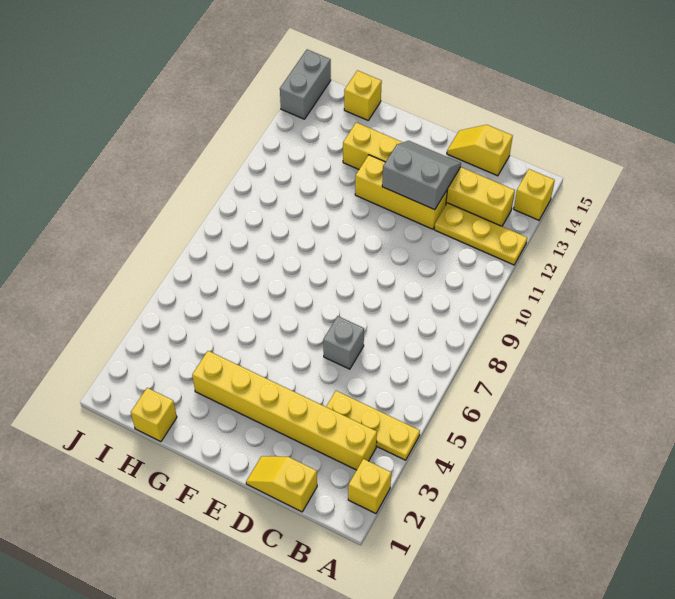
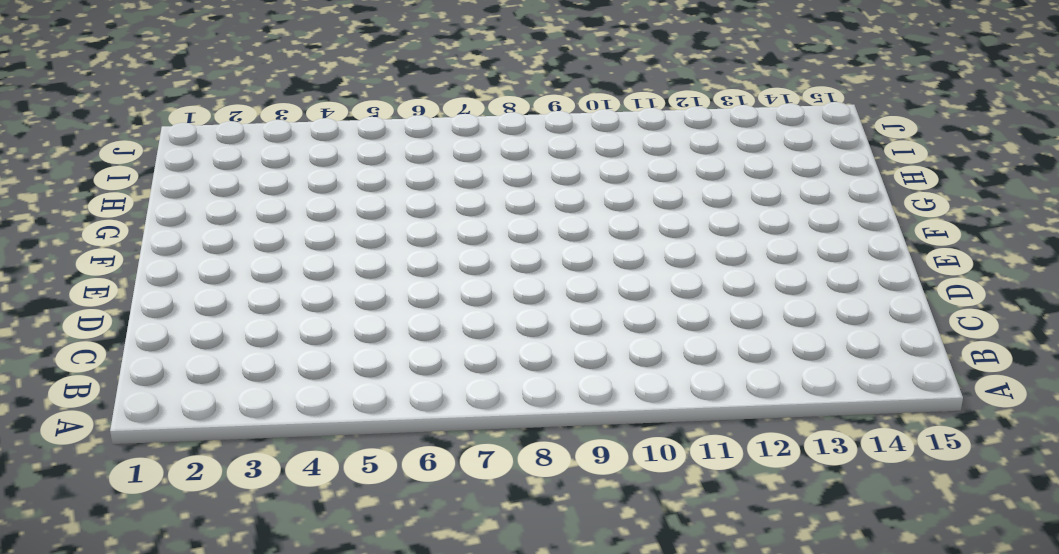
none -> yellow brick A2 level 1
none -> yellow plate A4:C4 level 1
none -> yellow plate A12:C12 level 1

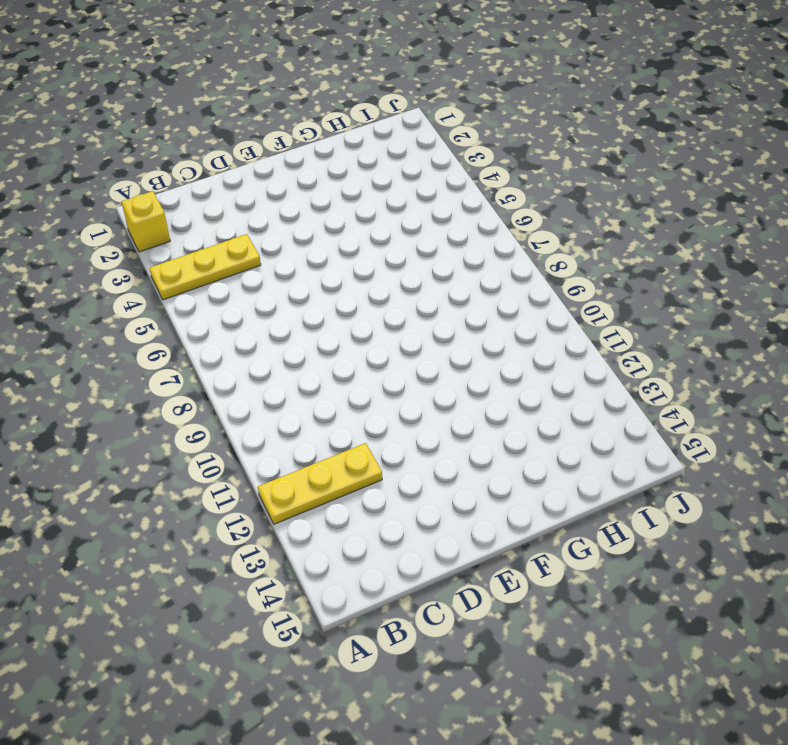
none -> yellow brick A14 level 1
none -> yellow brick B3:G3 level 1
none -> yellow brick B13:G13 level 1

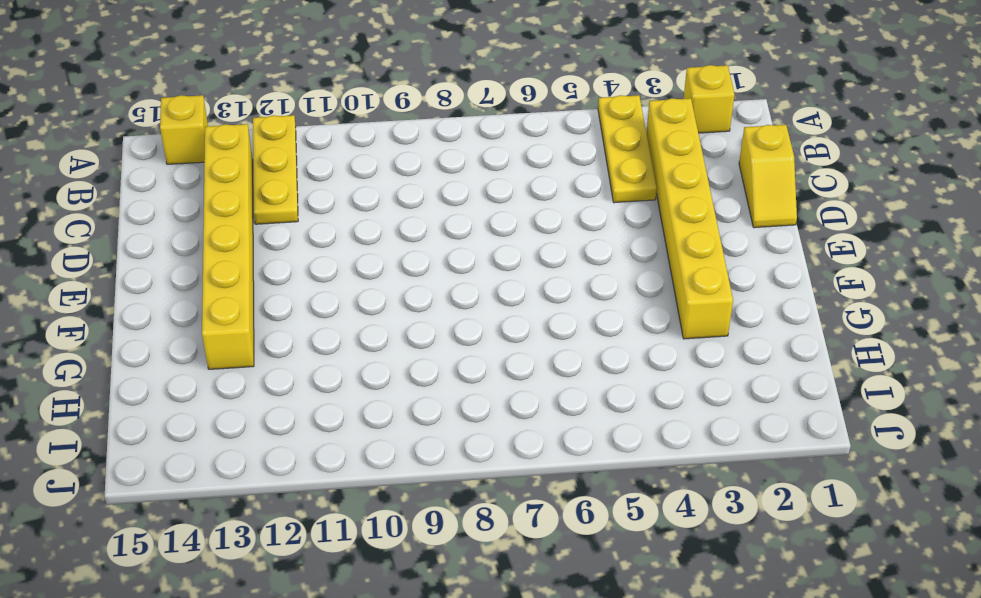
none -> yellow slope C15:D15 level 1 top C
none -> grey brick D6 level 1
none -> yellow brick D12:F12 level 1

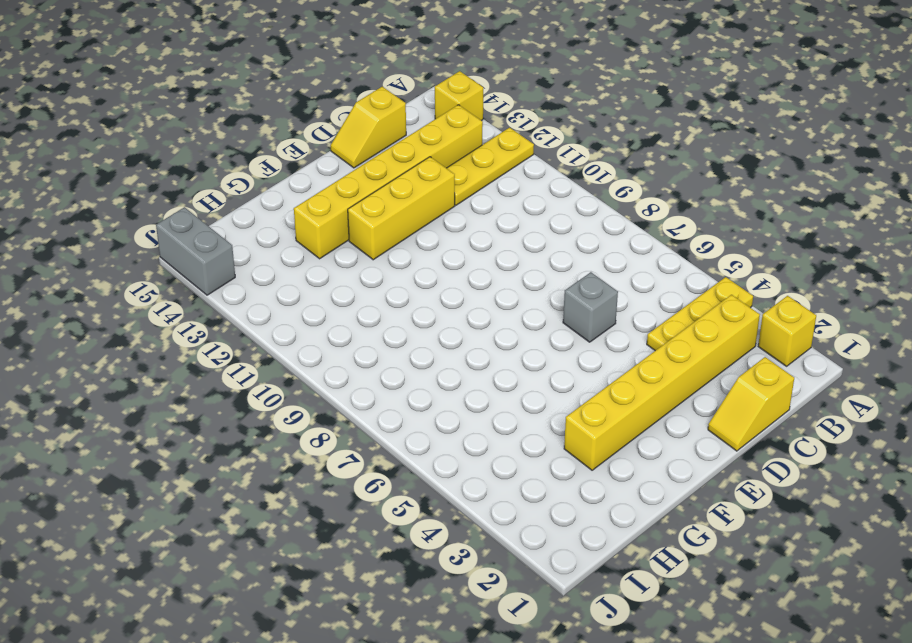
none -> yellow brick H1 level 1
none -> yellow brick H15 level 1
none -> grey slope D12:E13 level 2 top 12

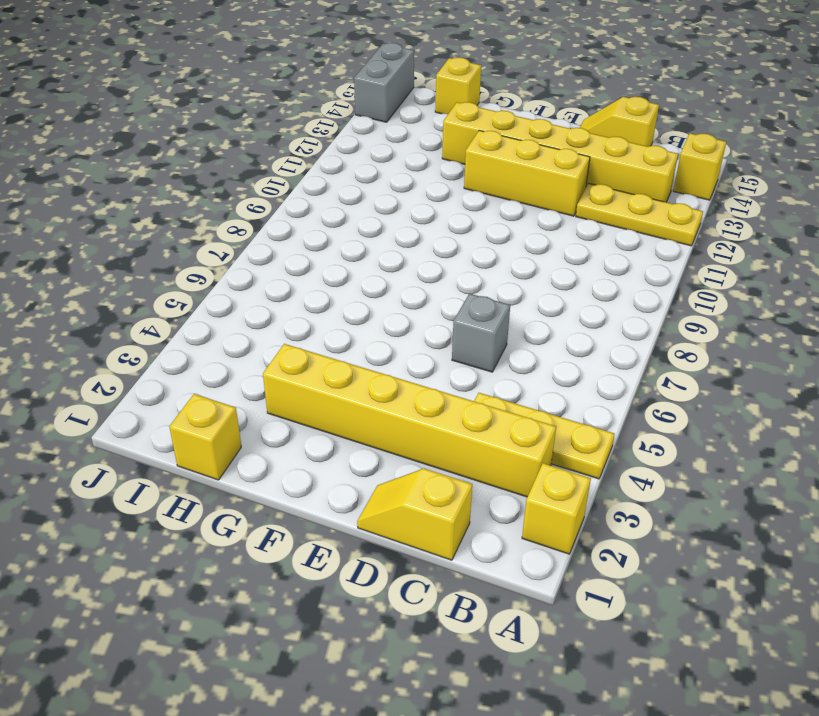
none -> grey slope D12:E13 level 2 top 12

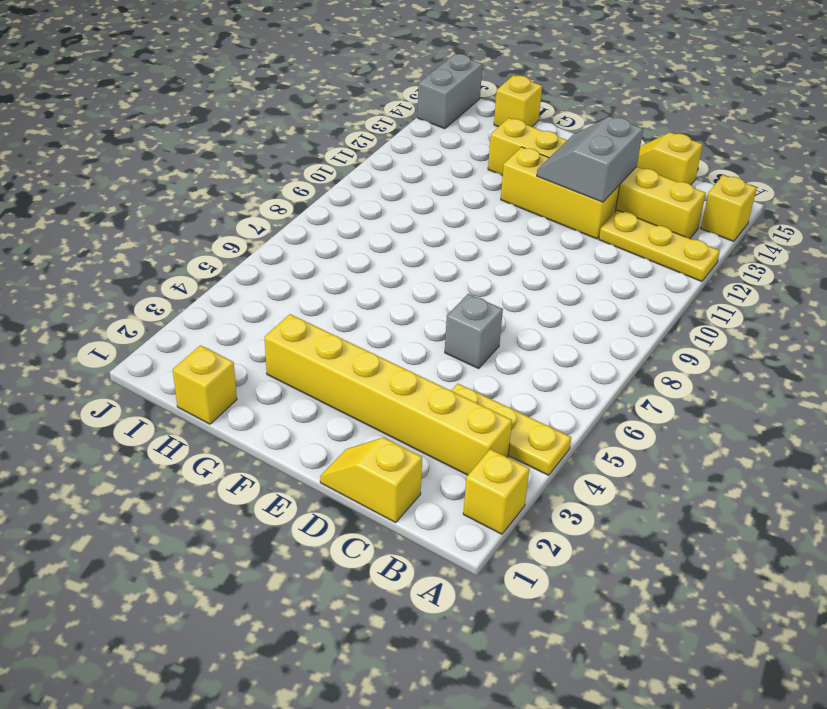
grey slope D12:E13 level 2 top D -> grey slope D12:E13 level 2 top 12

